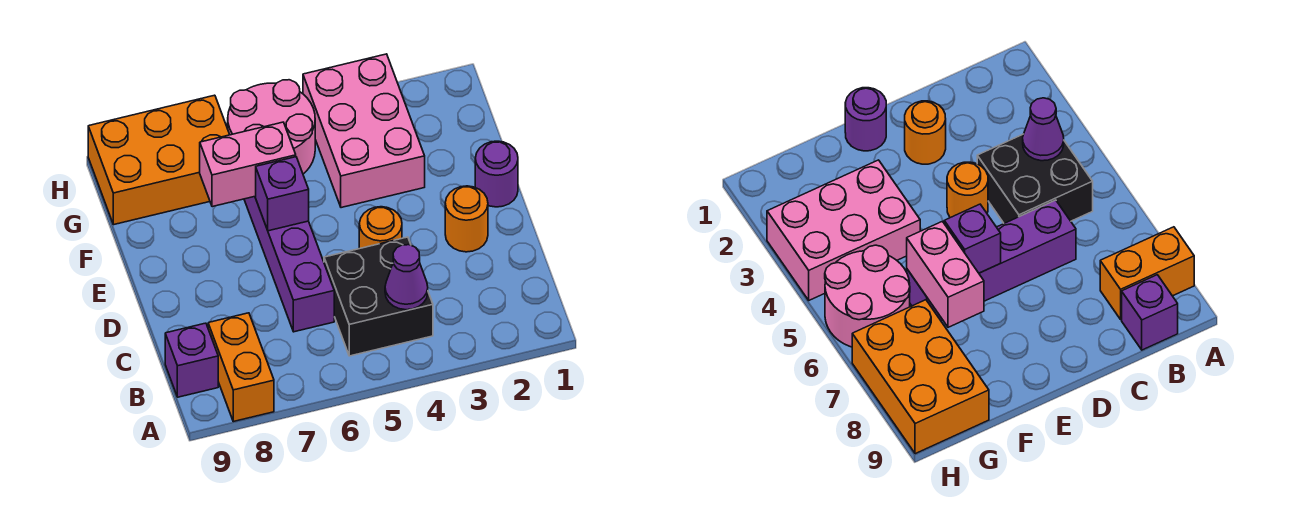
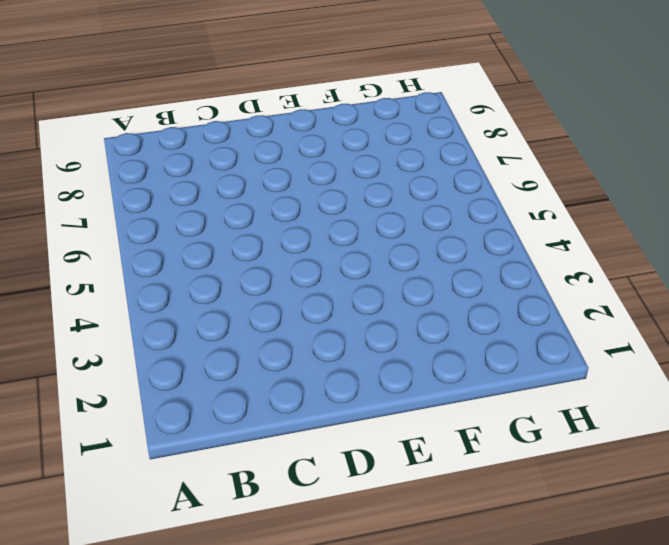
none -> orange brick A8:B8 level 1
none -> black brick B4:C5 level 1
none -> purple brick B9 level 1

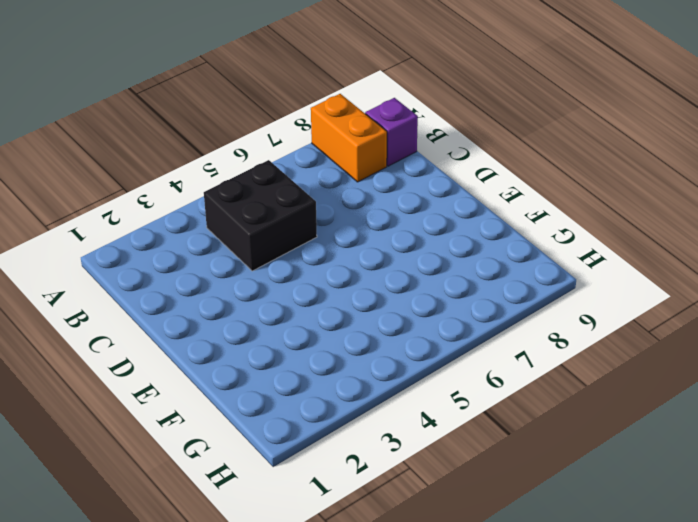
none -> purple brick C6:F6 level 1
none -> orange round brick D2 level 1
none -> orange round brick D4 level 1

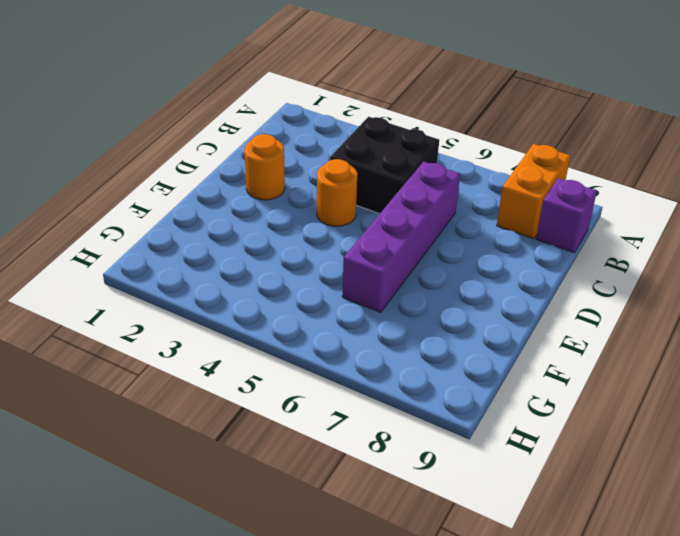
none -> purple round brick E1 level 1
none -> pink brick F3:H4 level 1
none -> pink round brick G5:H6 level 1

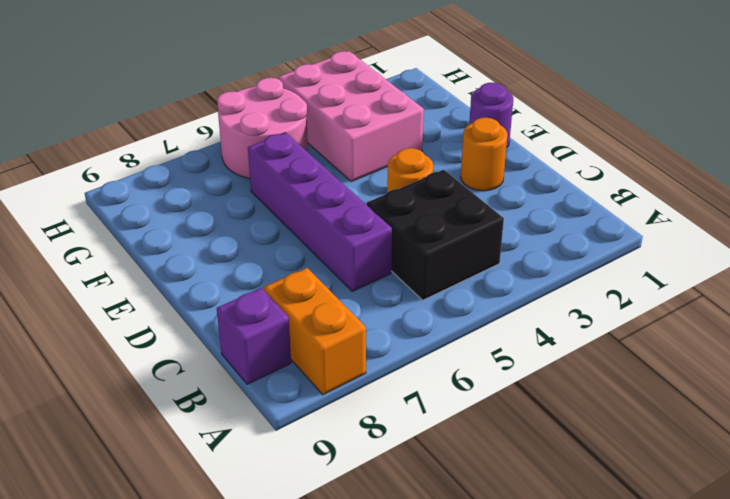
none -> orange brick G7:H9 level 1
none -> purple cone B4 level 2
none -> purple brick E6 level 2

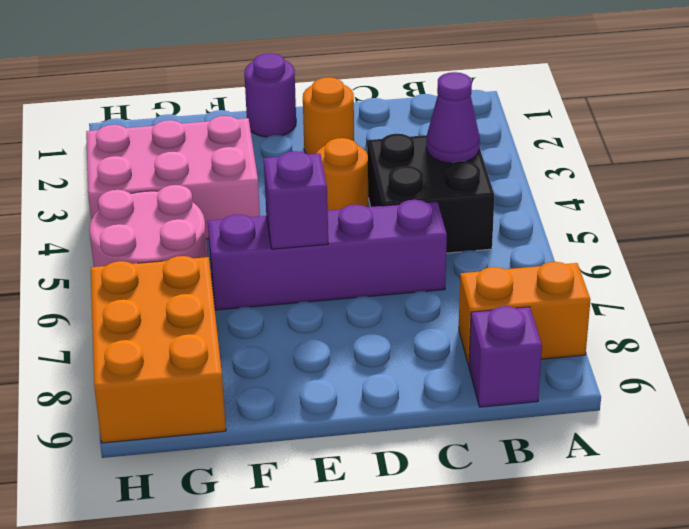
none -> pink brick F6:F7 level 2

